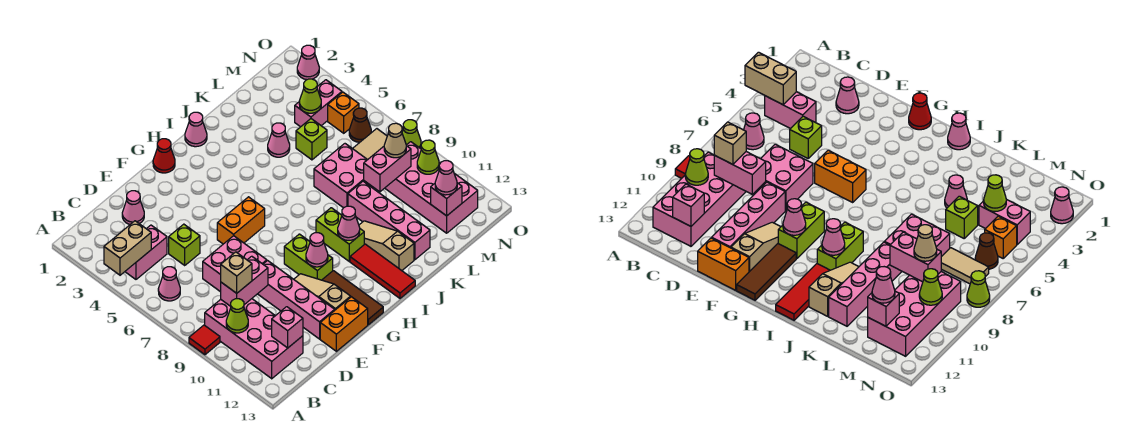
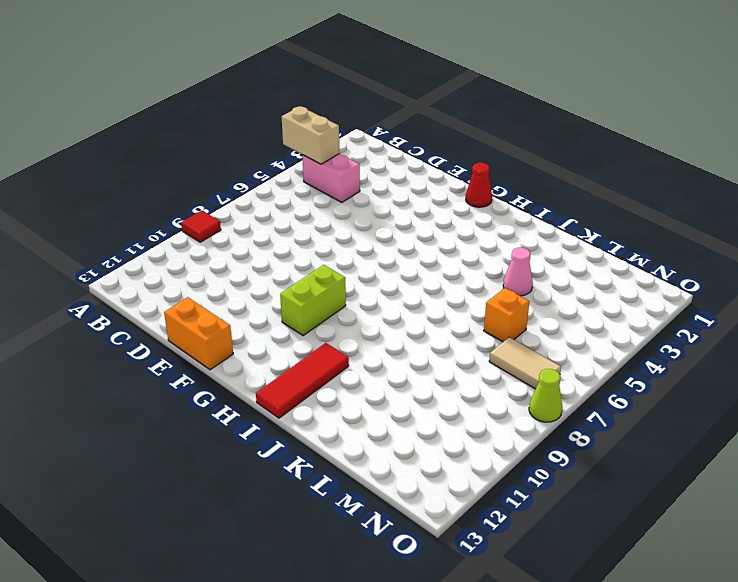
orange brick L6 level 1 -> orange brick N5 level 1
none -> pink cone B6 level 1
none -> pink brick B9:C12 level 1
none -> pink cone D2 level 1
none -> lime brick D5 level 1

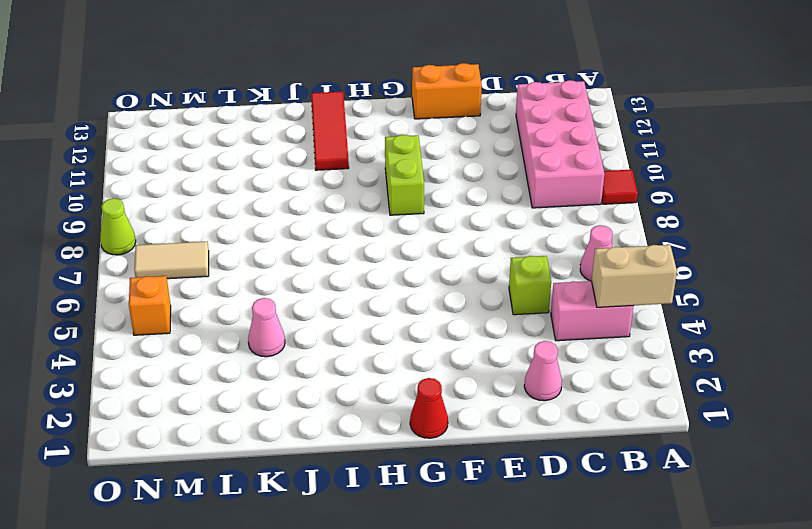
none -> pink brick D7:E8 level 1
none -> pink brick E9:E12 level 1
none -> orange brick F6:G6 level 1
none -> tan slope F10:F12 level 1 top 12

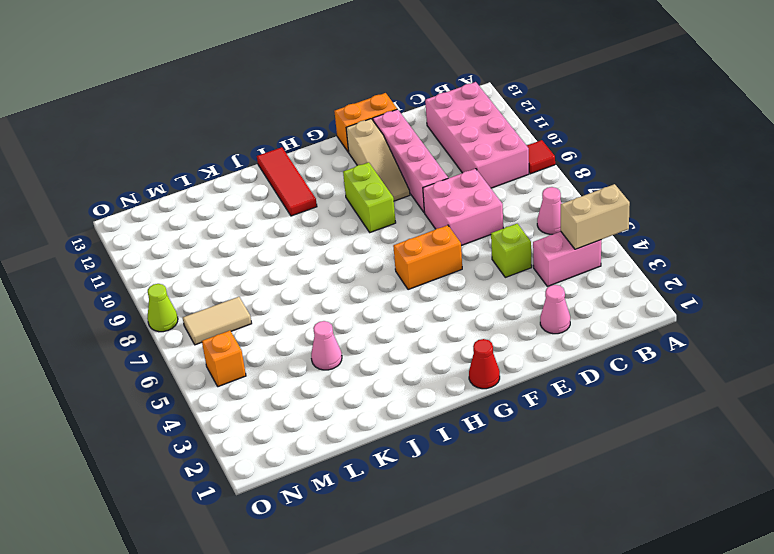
none -> brown tile G11:G13 level 1
none -> pink cone I1 level 1
none -> lime brick I9:I10 level 1
none -> tan slope J10:J12 level 1 top 12

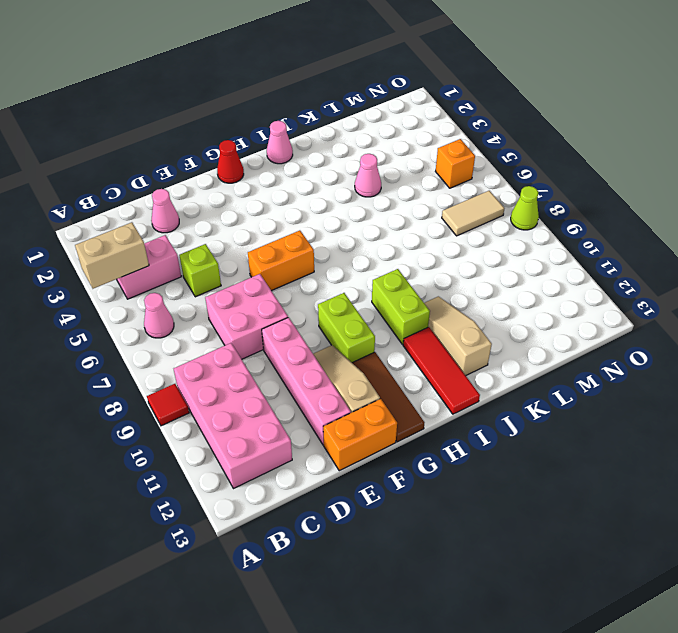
none -> pink brick K7:L8 level 1
none -> pink brick K9:K12 level 1
none -> lime brick L5 level 1
none -> pink brick M4:N4 level 1

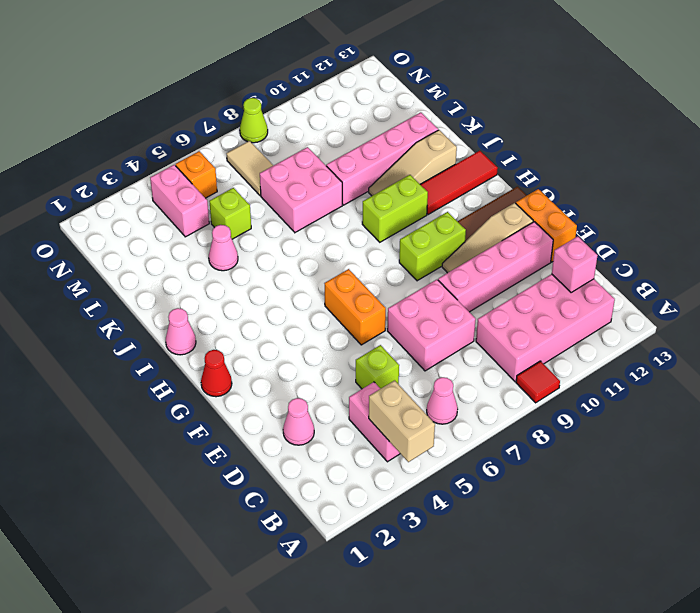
none -> pink brick M9:N12 level 1
none -> brown cone N6 level 1
none -> pink cone O2 level 1
none -> lime cone B10 level 2

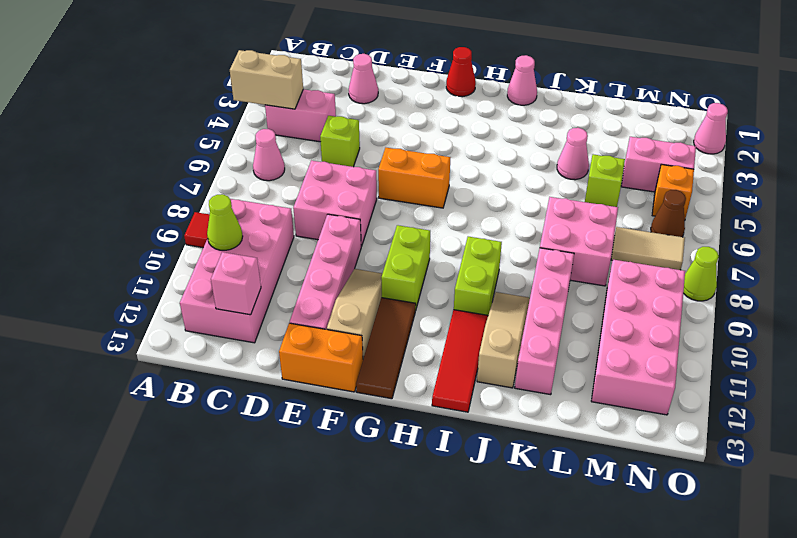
none -> pink brick C9:D9 level 2
none -> pink cone G10 level 2
none -> pink cone I10 level 2
none -> pink brick L9:M9 level 2

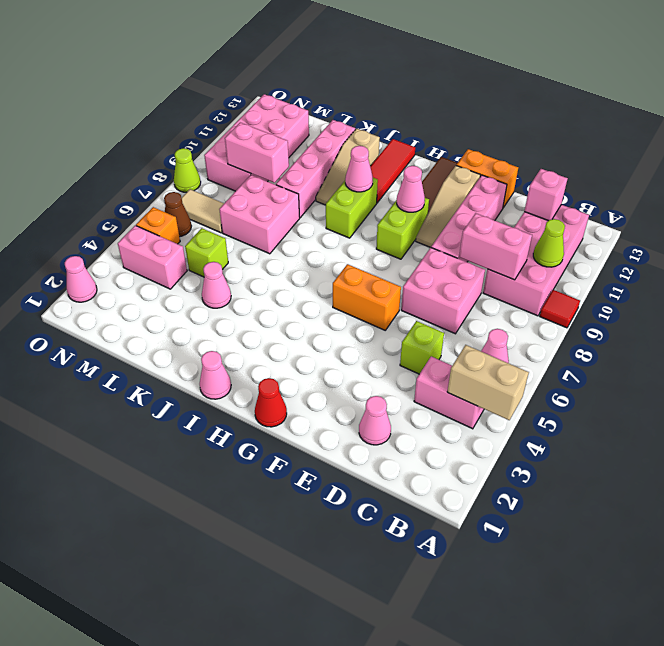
none -> lime cone M4 level 2
none -> pink brick M12 level 2
none -> lime cone N10 level 2
none -> tan brick C9 level 3

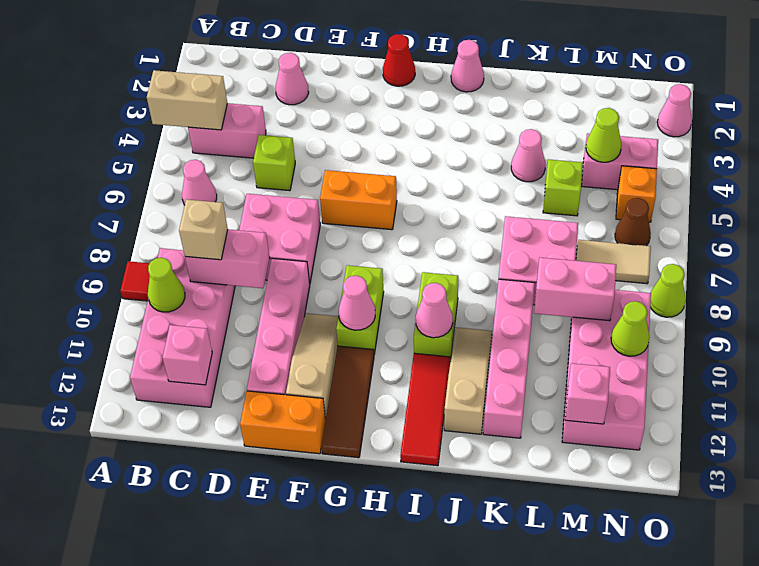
none -> tan cone M9 level 3
none -> pink cone M12 level 3

